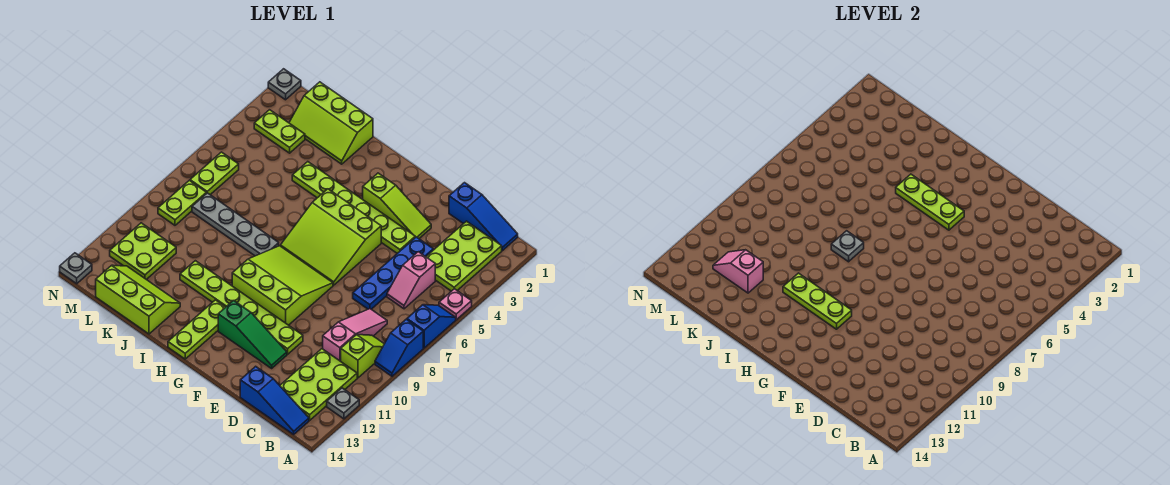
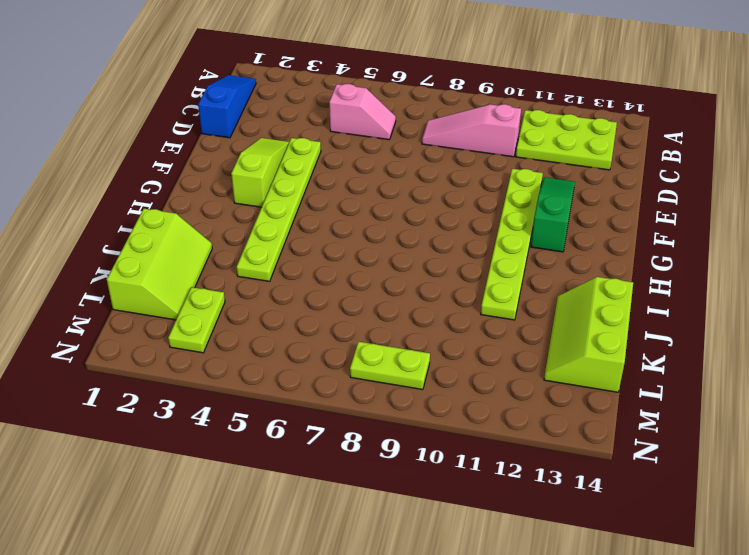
none -> pink plate A5 level 1
none -> blue slope A6:A7 level 1 top 7
none -> blue slope A8:A9 level 1 top 8
none -> grey plate A12 level 1

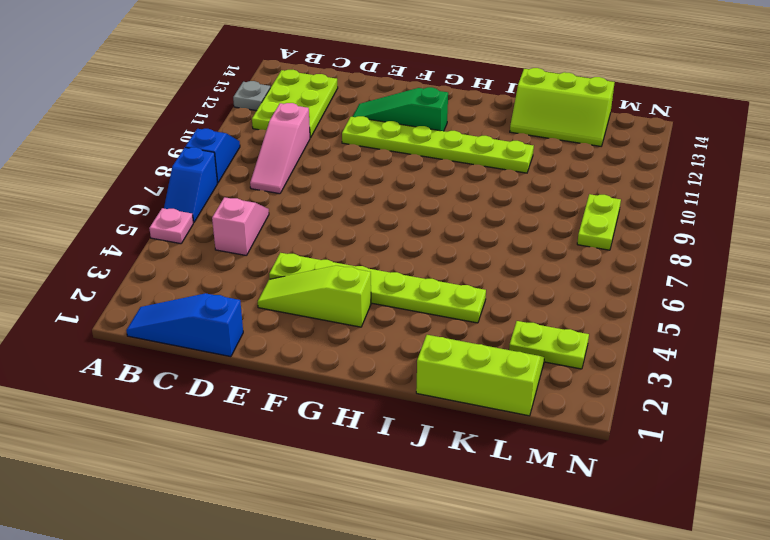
none -> lime plate B2:C4 level 1
none -> lime slope B9:B10 level 1 top 10
none -> blue slope B14:D14 level 1 top D
none -> blue plate D4:D7 level 1

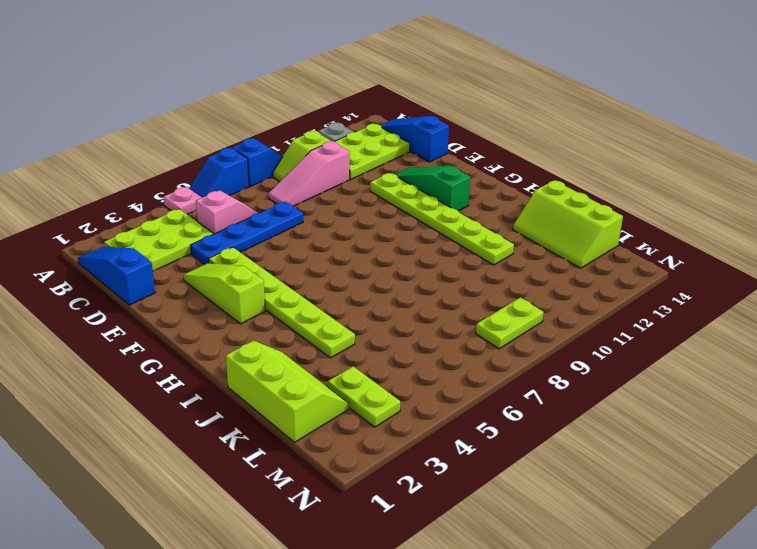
none -> lime slope F5:H7 level 1 top 5
none -> lime slope F8:H10 level 1 top 10
none -> lime plate H12:H14 level 1
none -> grey plate I8:L8 level 1

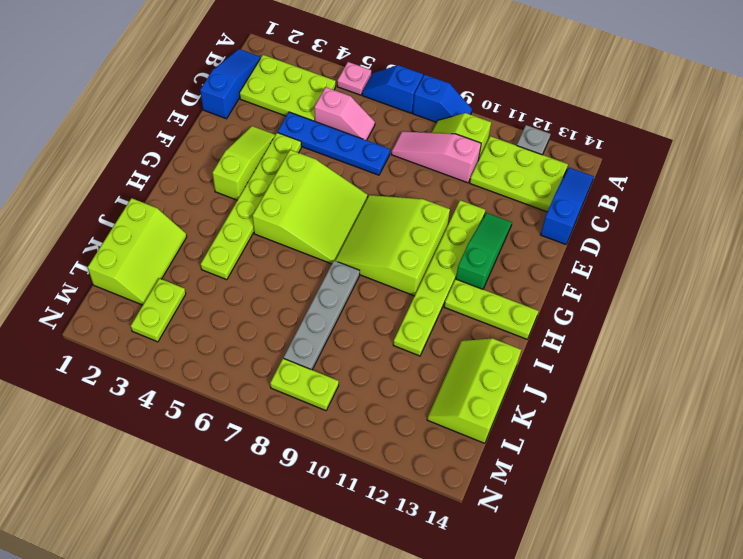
none -> lime plate L11:M12 level 1
none -> lime plate M6:M7 level 1
none -> grey plate N1 level 1
none -> grey plate N14 level 1

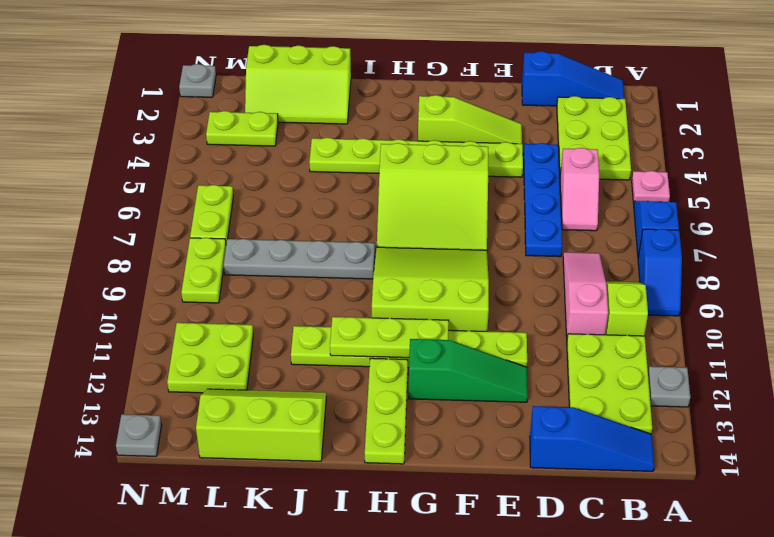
none -> lime plate G4:I4 level 2
none -> grey plate I8 level 2
none -> pink slope K12:L12 level 2 top K

